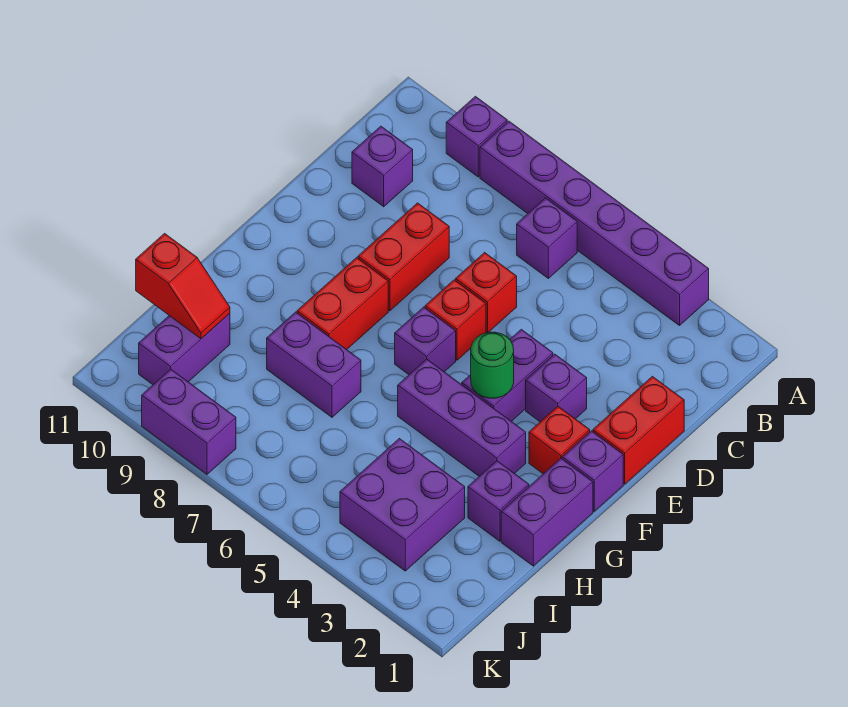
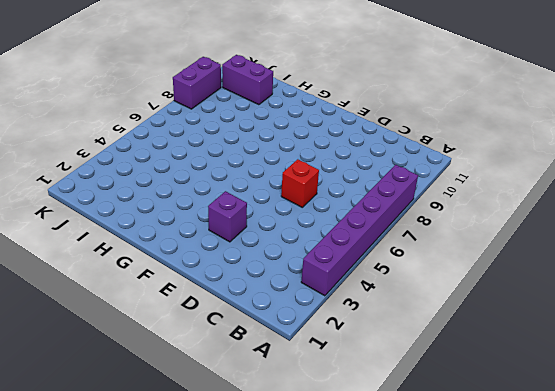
none -> purple brick A9 level 1
none -> purple brick B6 level 1
none -> purple brick C10 level 1

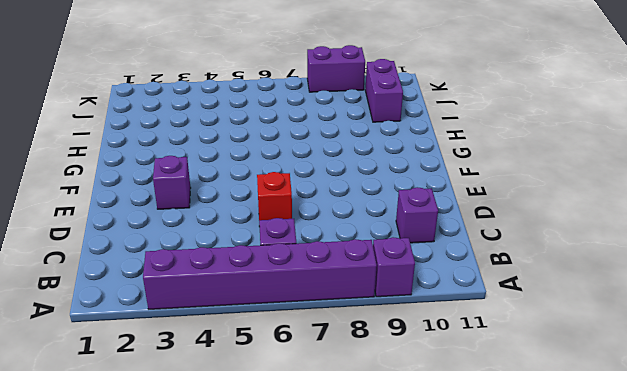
none -> red brick D1:E1 level 1
none -> red brick D8:E8 level 1
none -> purple brick E4:F4 level 1

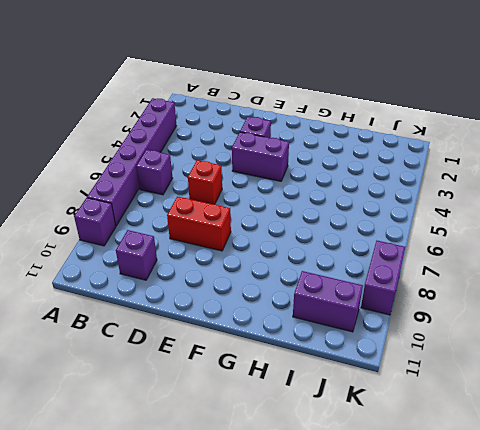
none -> red brick D1:E1 level 1
none -> red brick E6 level 1
none -> purple brick F1 level 1

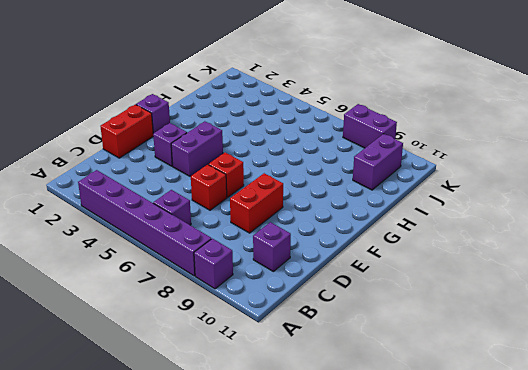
none -> red brick F2 level 1
none -> purple brick F6 level 1
none -> red brick F8:G8 level 1

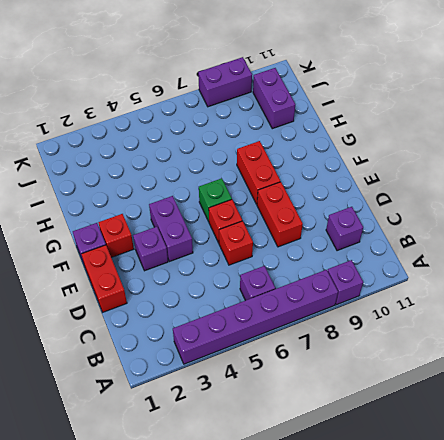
green brick F6 level 1 -> purple brick F6 level 1
none -> purple brick G1:H1 level 1
none -> purple brick G3:G5 level 1
none -> purple brick H2 level 1

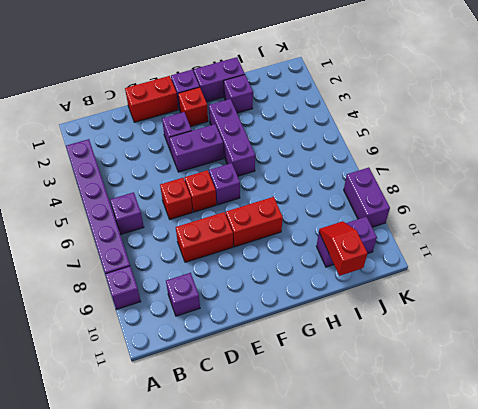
none -> purple brick H7:H8 level 1
none -> purple brick I3:J4 level 1
none -> green round brick F4 level 2

